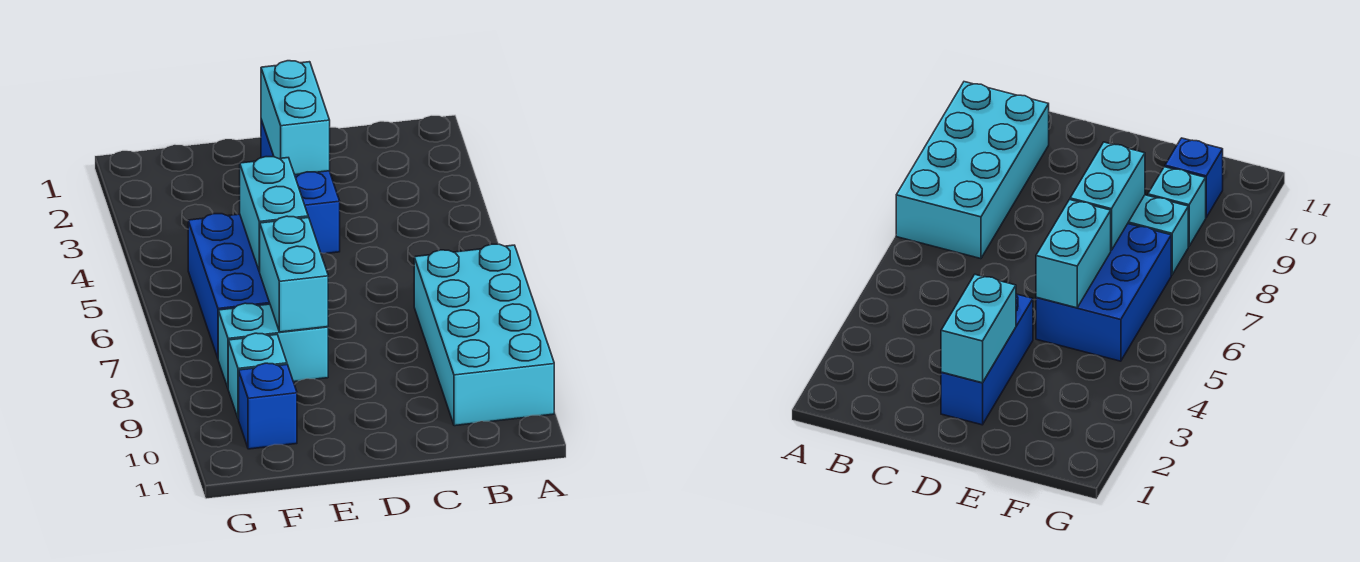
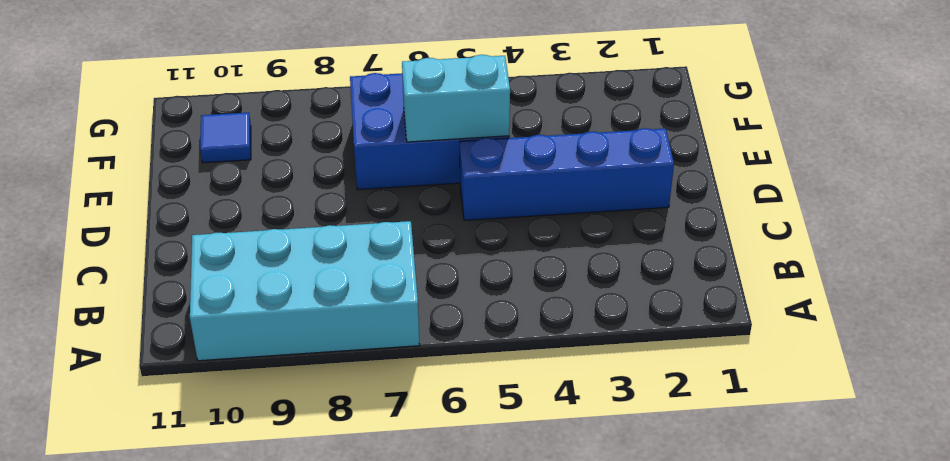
blue brick D2:D5 level 1 -> blue brick D2:D4 level 1
blue tile F10 level 1 -> blue brick F10 level 1
none -> cyan brick E8:F8 level 1
none -> cyan brick F9 level 1

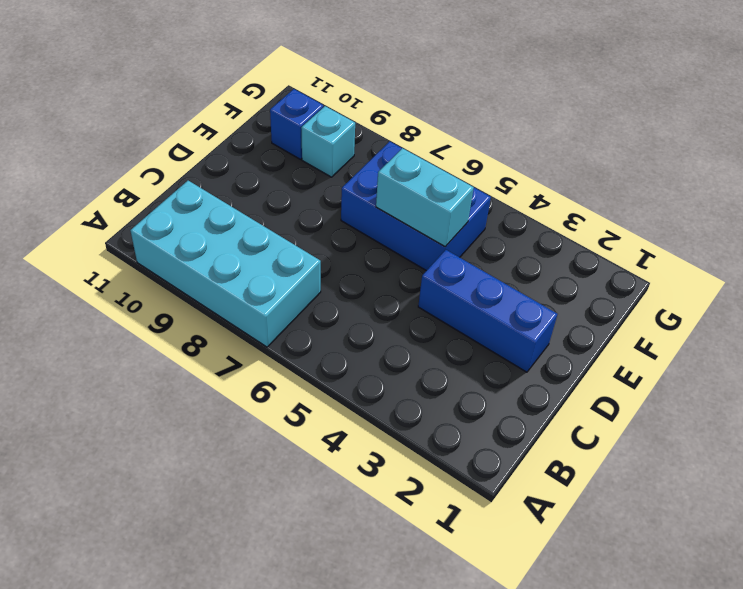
none -> cyan brick E8:F8 level 1
none -> cyan brick D2:D3 level 2

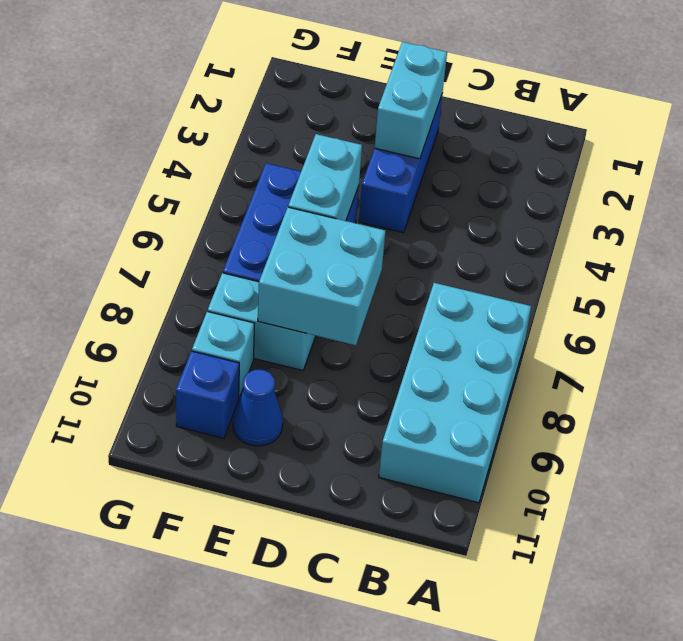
cyan brick D7:E8 level 2 -> cyan brick E7:E8 level 2
blue cone E10 level 1 -> none

